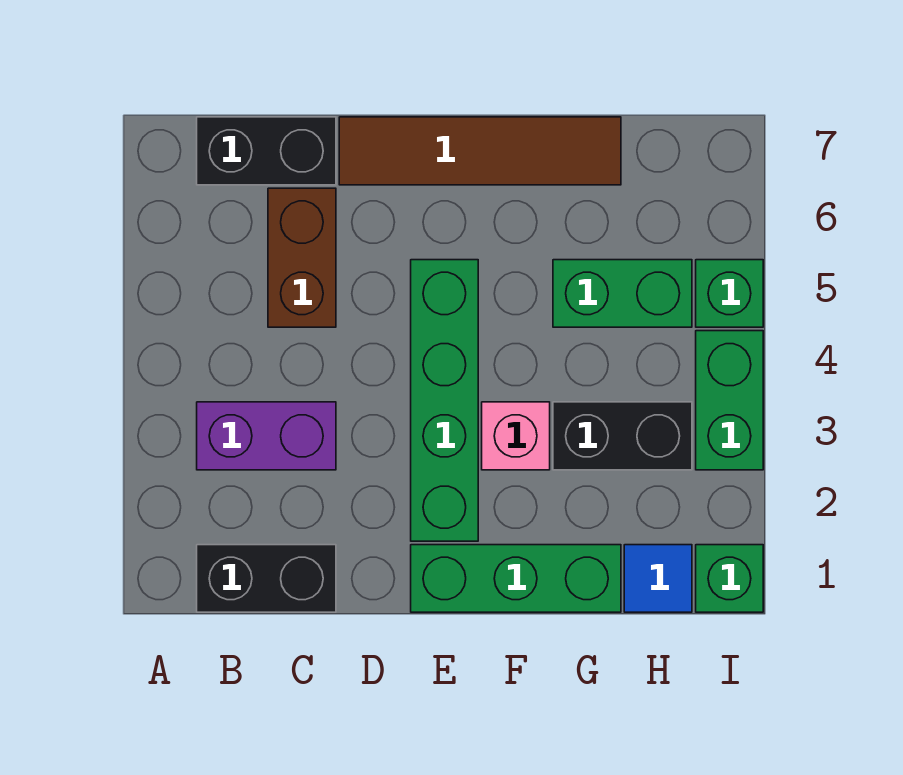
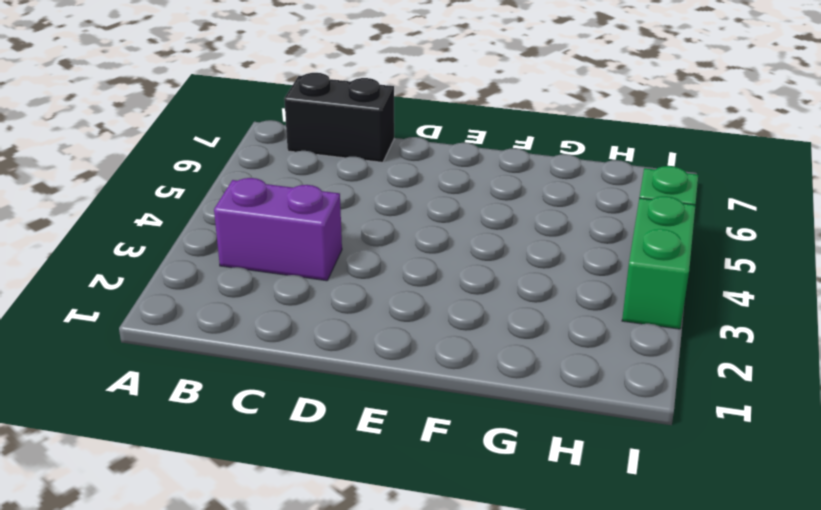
none -> black brick B1:C1 level 1
none -> brown brick C5:C6 level 1
none -> brown tile D7:G7 level 1

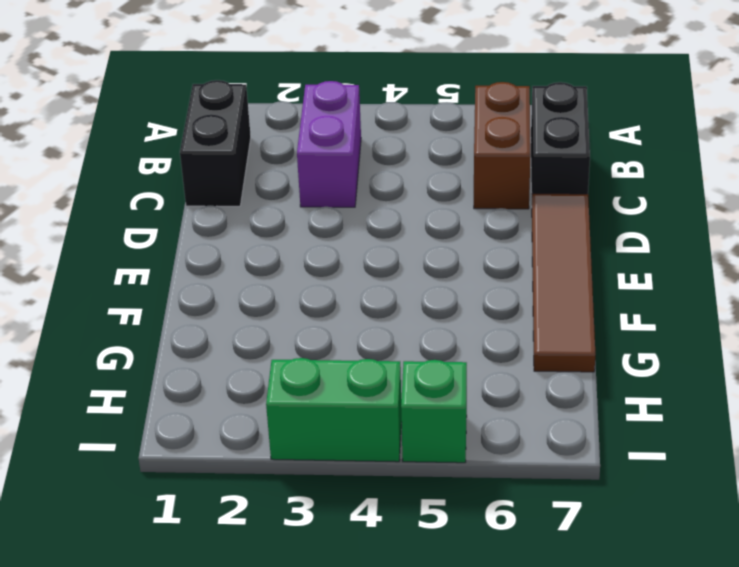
brown brick B6:C6 level 1 -> brown brick C5:C6 level 1
none -> green brick E1:G1 level 1
none -> green brick E2:E5 level 1
none -> pink brick F3 level 1

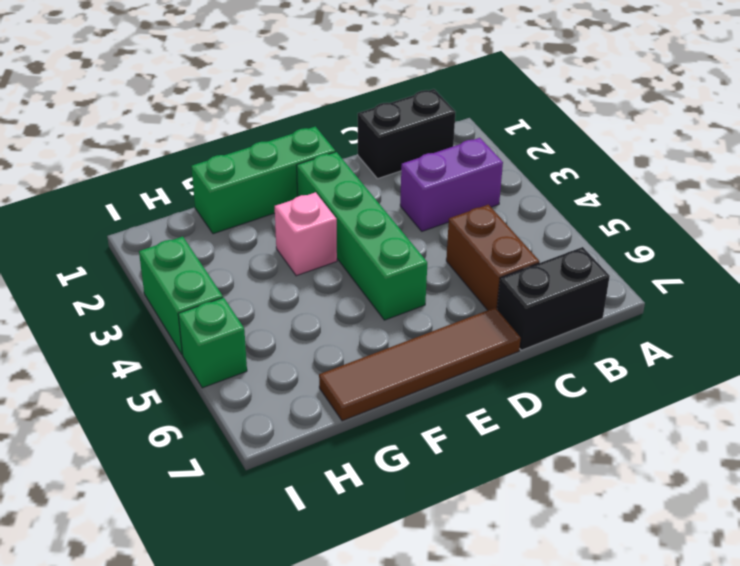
none -> black brick G3:H3 level 1
none -> green brick G5:H5 level 1
none -> blue tile H1 level 1

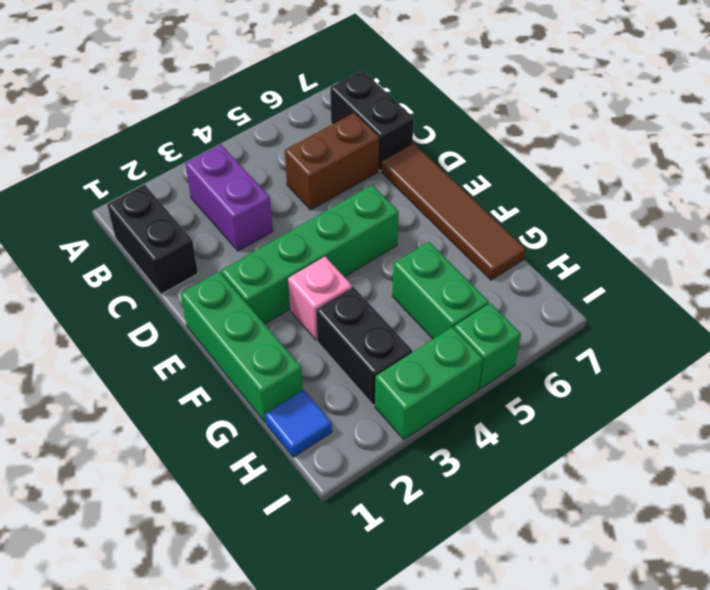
none -> green brick I1 level 1

